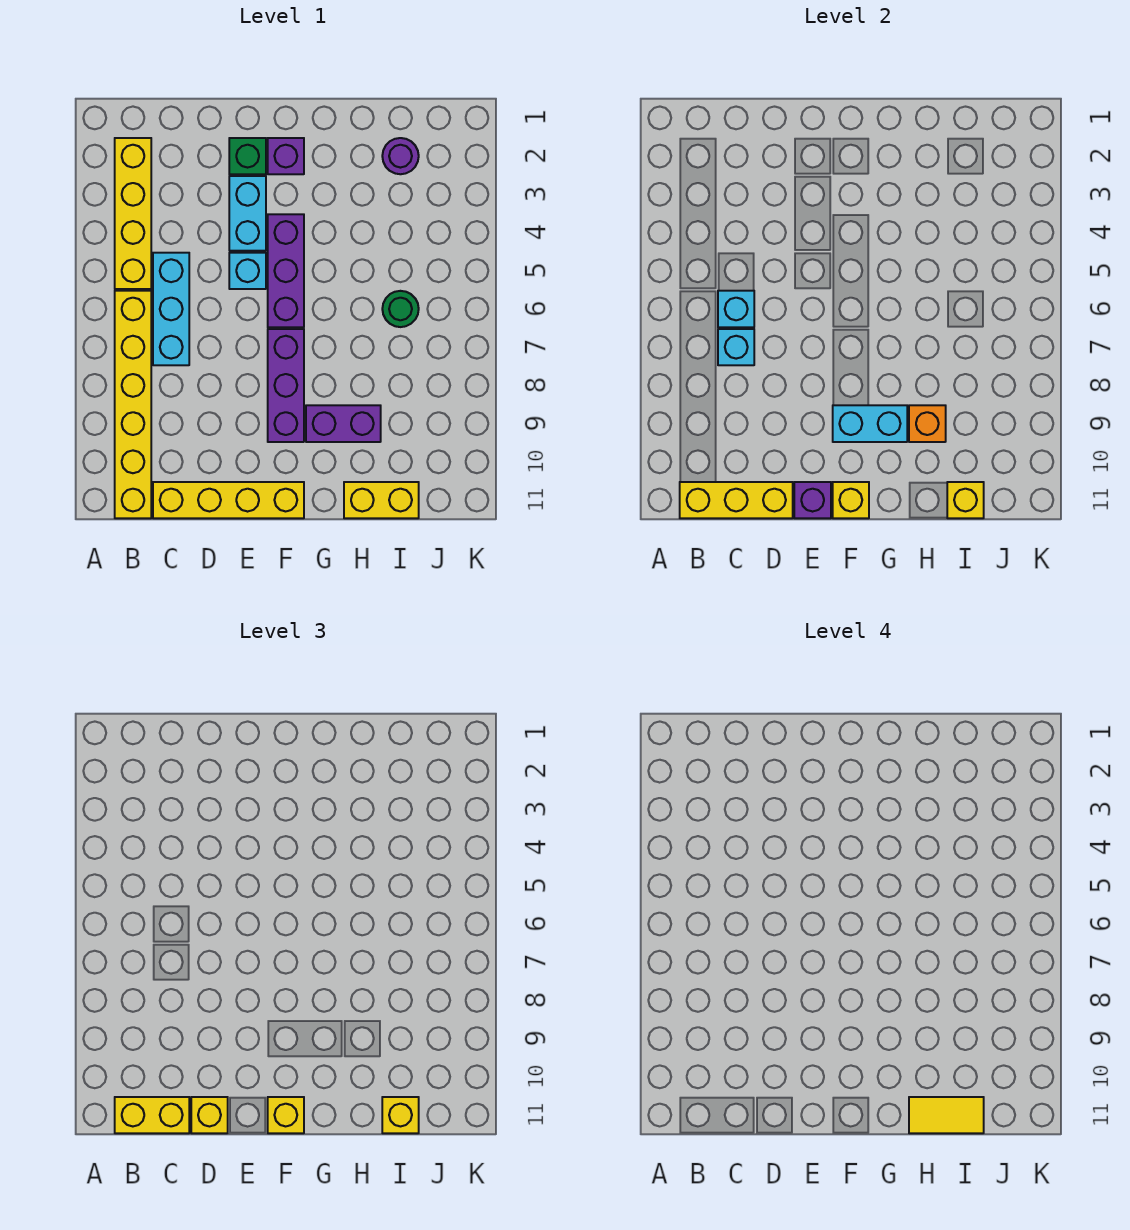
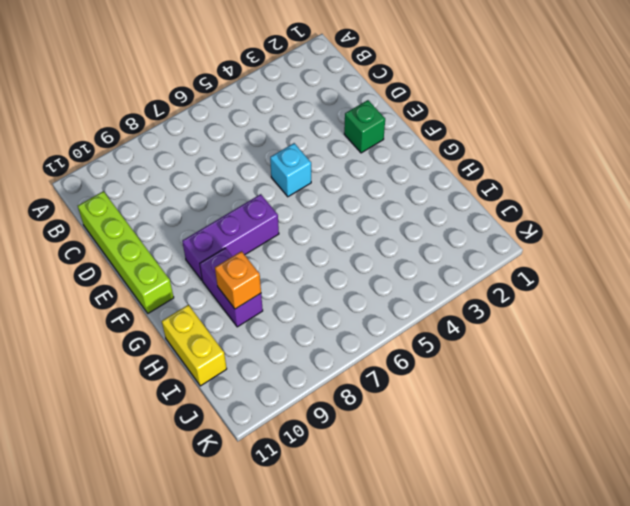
lime brick C11:F11 level 1 -> yellow brick C11:F11 level 1
none -> yellow brick B2:B5 level 1
none -> yellow brick B6:B11 level 1
none -> cyan brick C5:C7 level 1

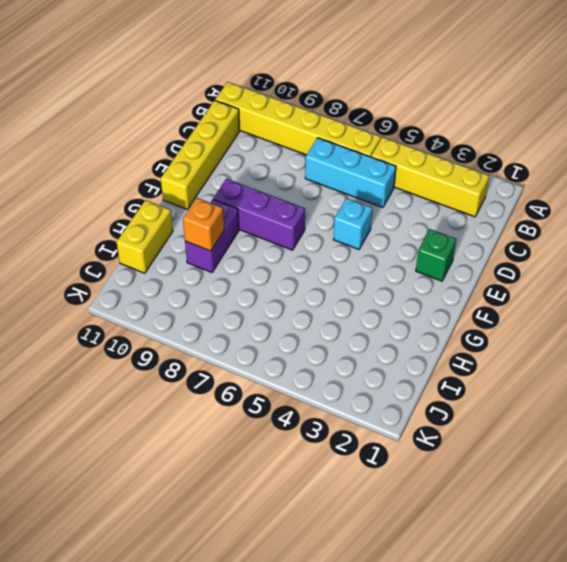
none -> cyan brick E3:E4 level 1
none -> purple brick F2 level 1
none -> purple brick F4:F6 level 1

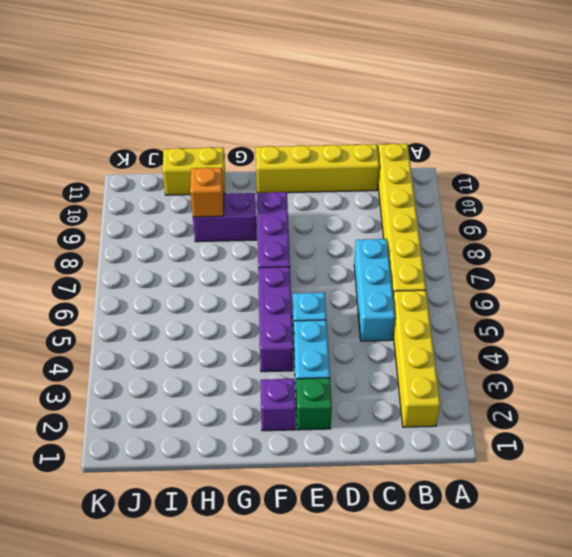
none -> purple round brick I2 level 1
none -> green round brick I6 level 1
none -> yellow brick B11:D11 level 2

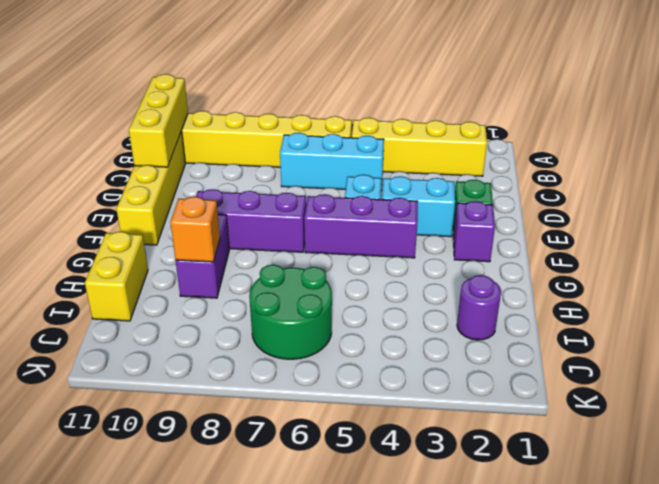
green round brick I6:J7 level 1 -> green round brick I6 level 1
none -> cyan brick C6 level 2
none -> cyan brick C7 level 2
none -> purple brick E11 level 2

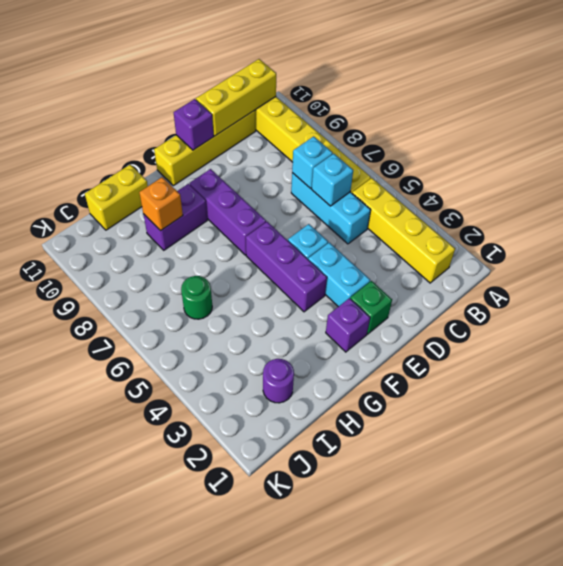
none -> cyan brick F9:G9 level 2
none -> yellow brick F11 level 2
none -> yellow brick I11 level 2

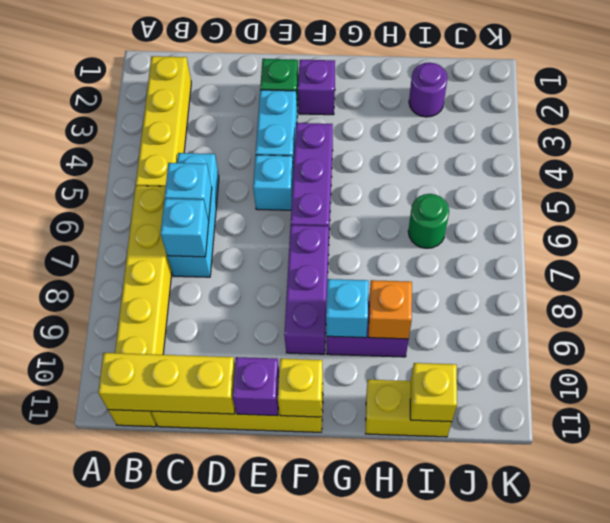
cyan brick G9 level 2 -> cyan brick F9:G9 level 2
none -> yellow brick B11:C11 level 3
none -> yellow brick D11 level 3
none -> yellow brick F11 level 3

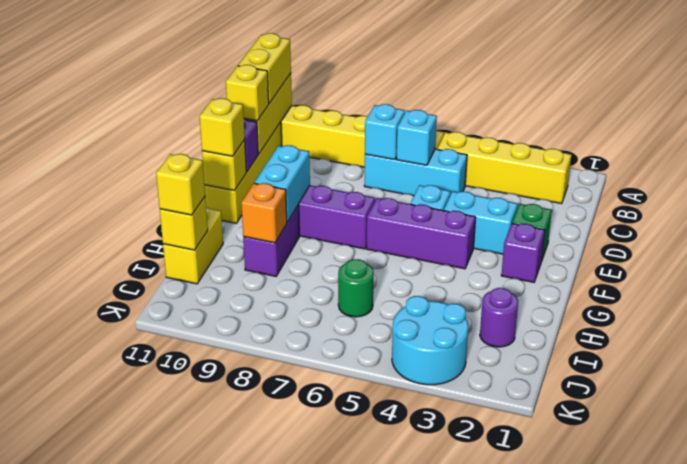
cyan round brick J3:K4 level 1 -> none
none -> yellow tile H11:I11 level 4

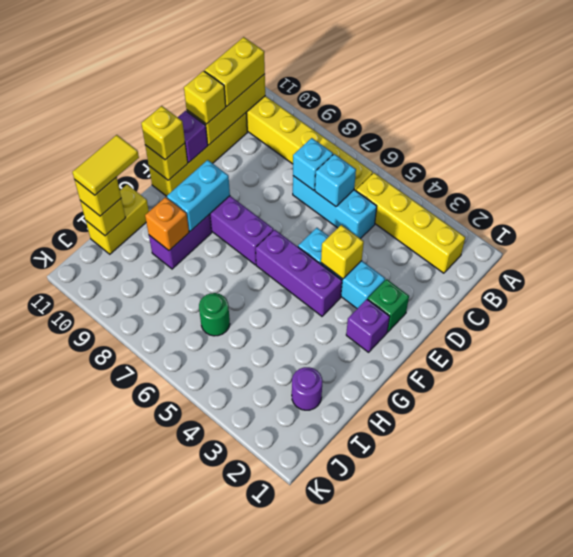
yellow brick E4 level 2 -> none

